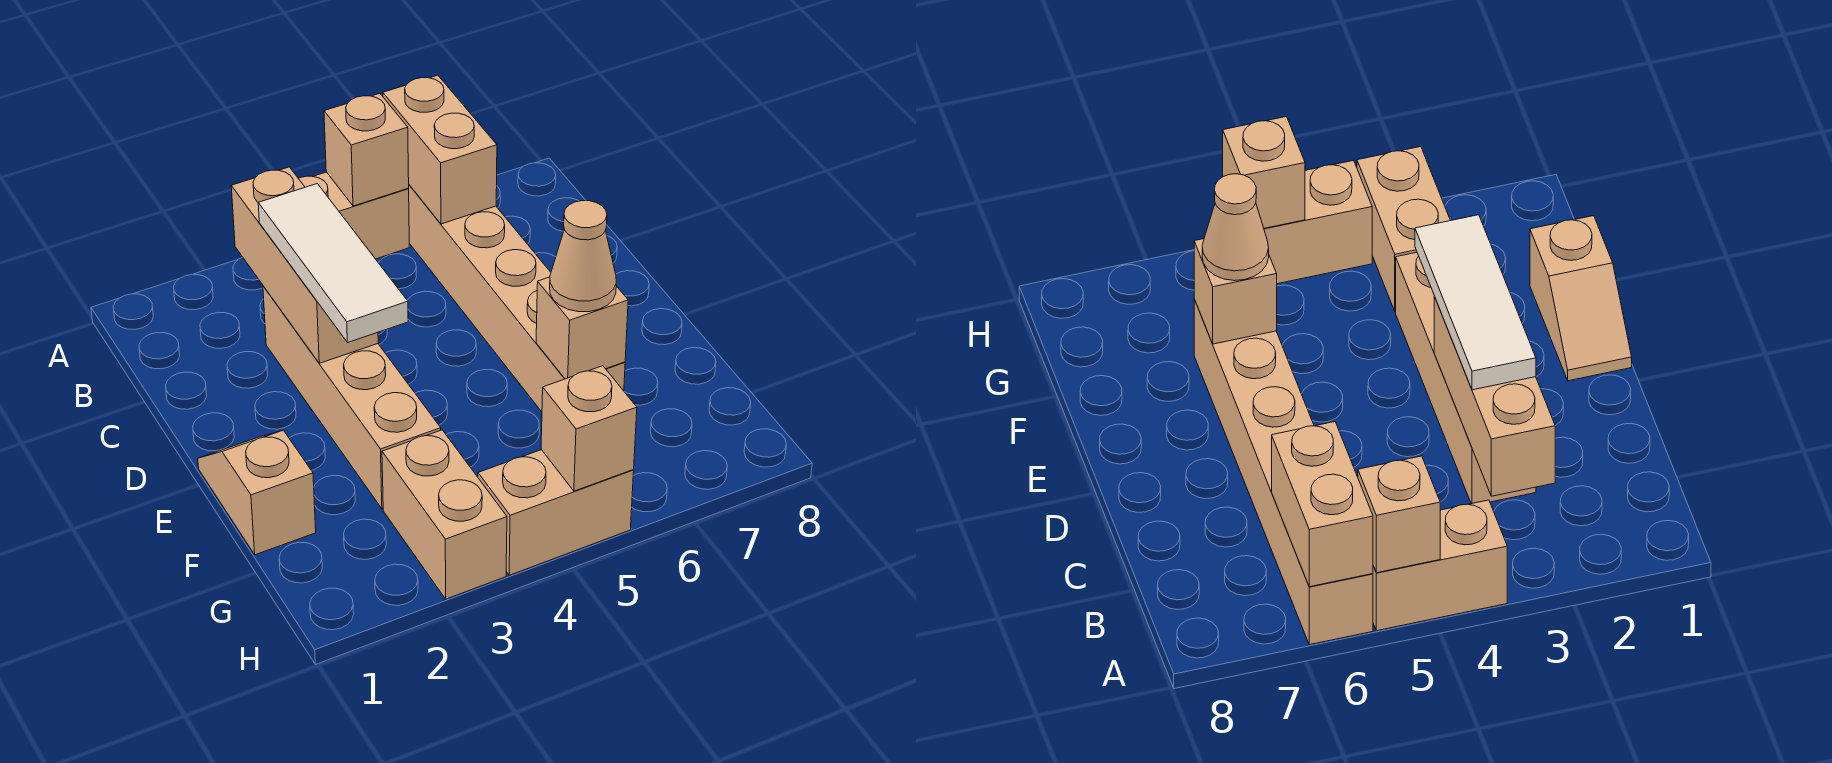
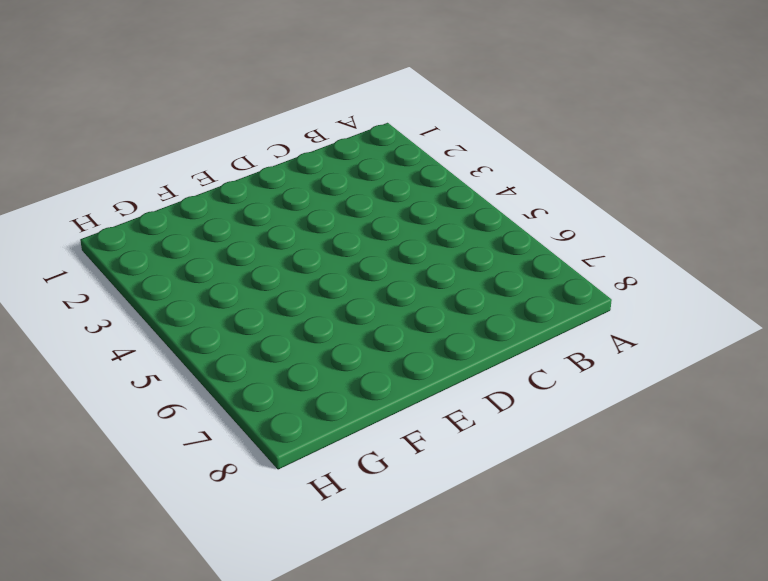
none -> tan brick A4:A5 level 1
none -> tan brick A6:F6 level 1
none -> tan brick C3:F3 level 1

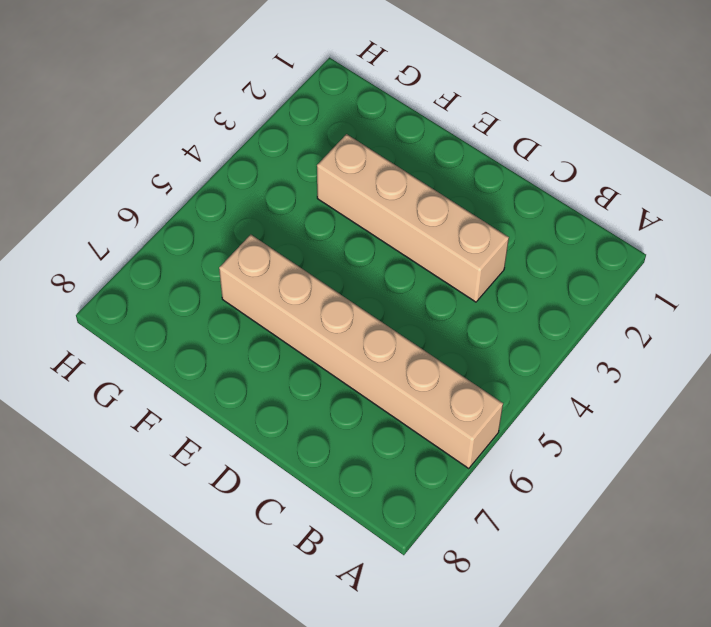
none -> tan brick A4:A5 level 1
none -> tan slope E1:F1 level 1 top F
none -> tan brick G3:H3 level 1

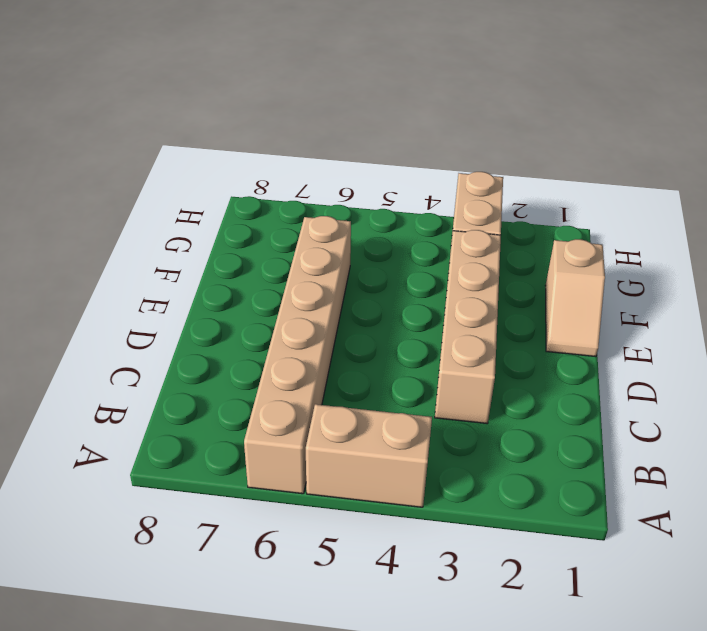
none -> tan brick H4:H5 level 1
none -> tan brick A5 level 2
none -> tan brick A6:B6 level 2

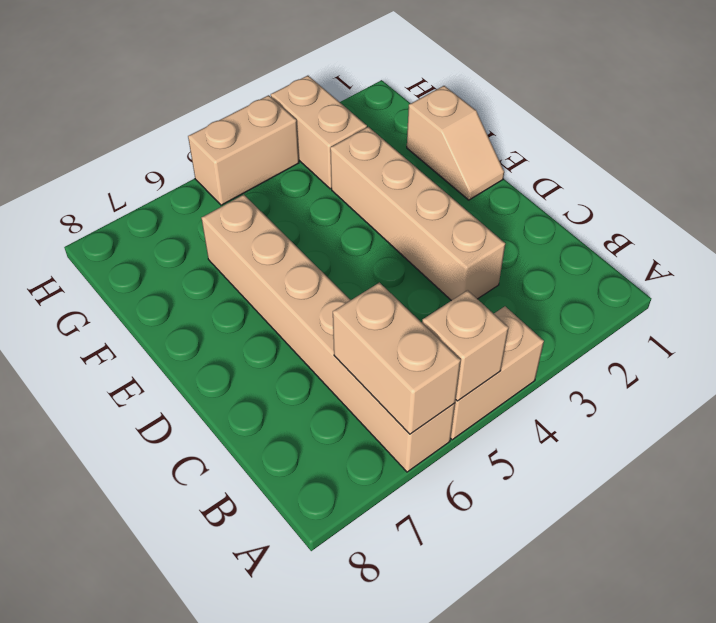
none -> tan brick B3:D3 level 2
none -> tan brick F6 level 2
none -> tan brick H5 level 2

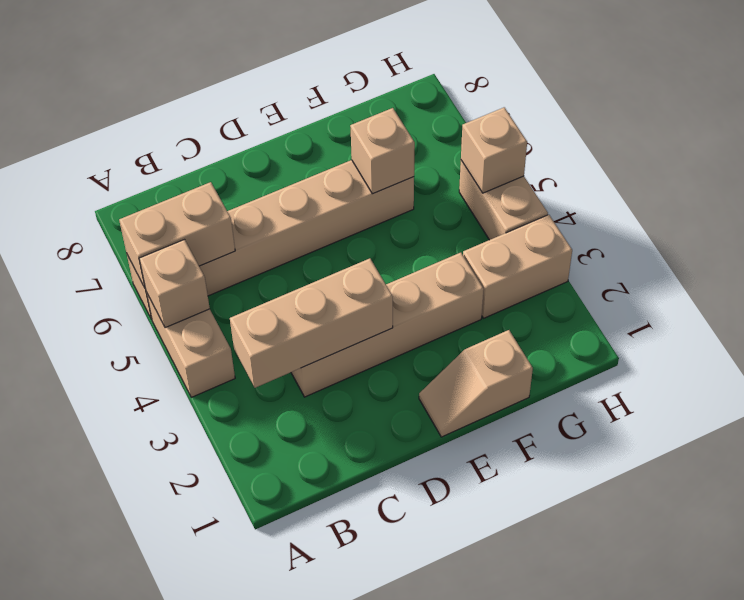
none -> white tile C3:E3 level 3
none -> tan cone F6 level 3

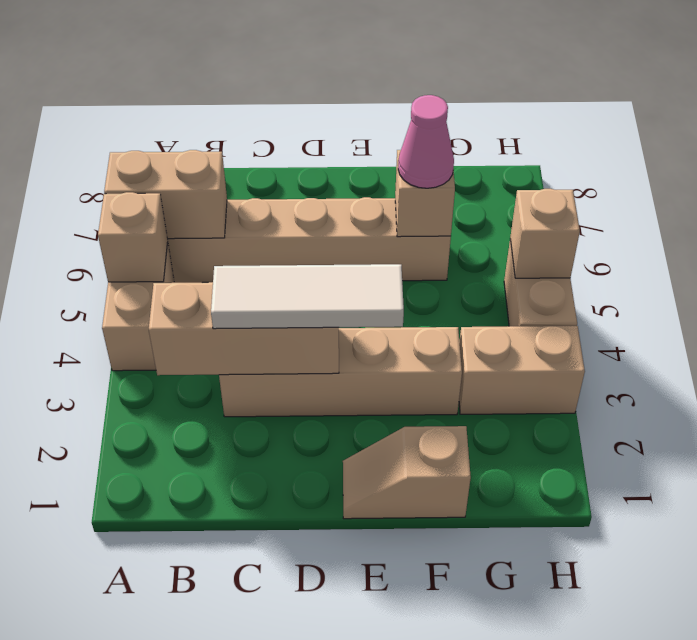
pink cone F6 level 3 -> tan cone F6 level 3

